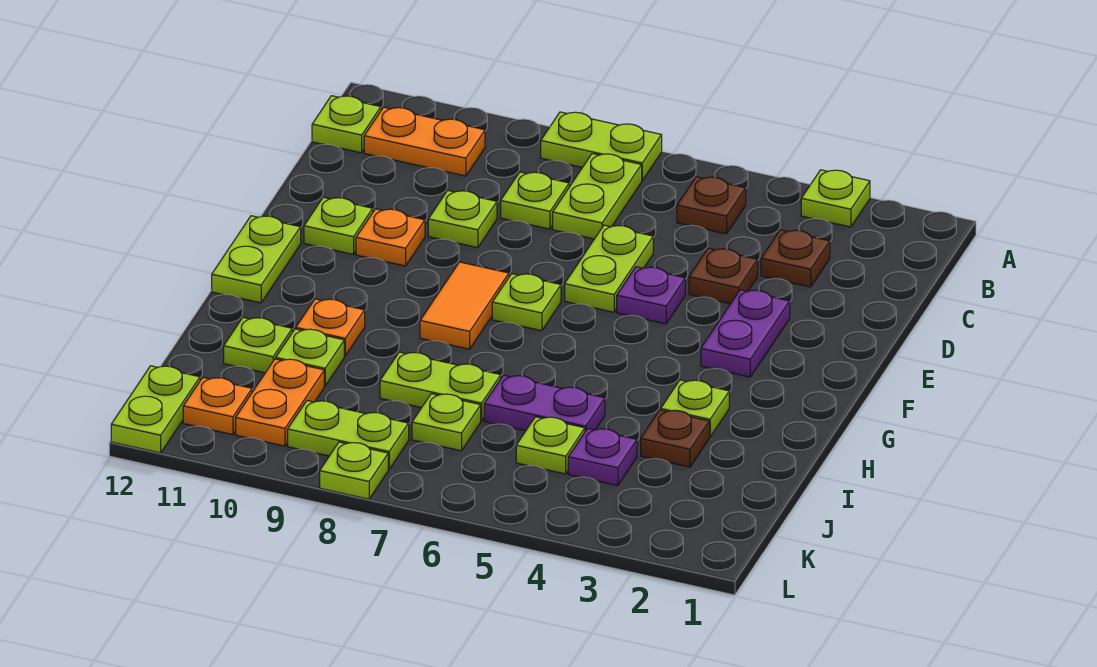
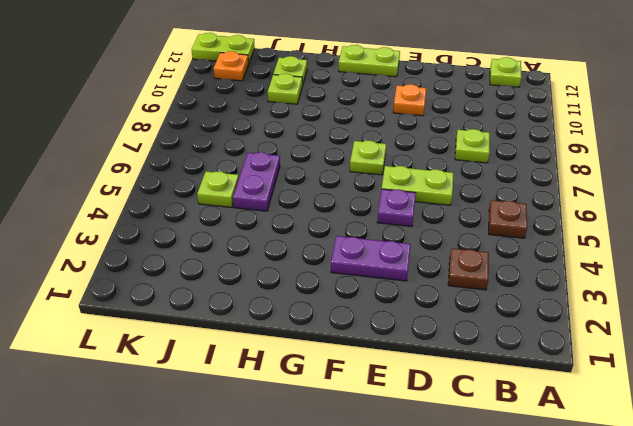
none -> lime plate A3 level 1
none -> lime plate A7:A8 level 1
none -> lime plate B7:C7 level 1
none -> orange plate B10:B11 level 1

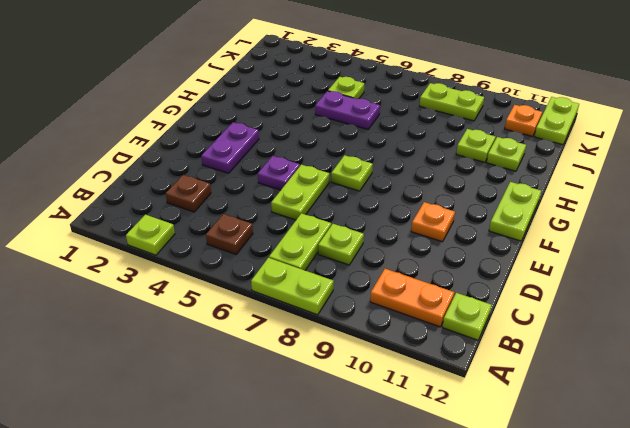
none -> brown plate D4 level 1
none -> lime plate D9 level 1
none -> lime plate E11 level 1
none -> orange tile F8:G8 level 1

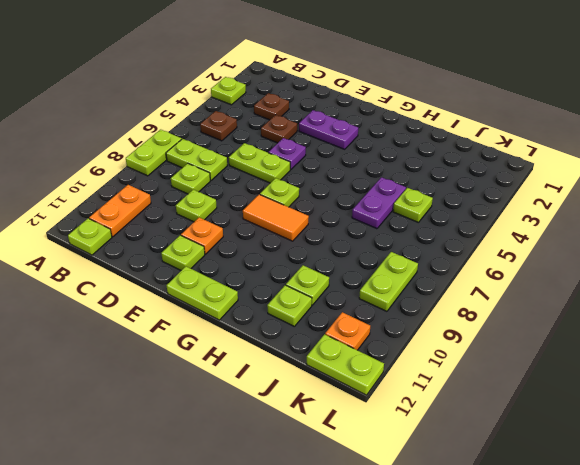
none -> lime plate H3 level 1
none -> orange plate H10 level 1
none -> brown plate I3 level 1
none -> lime plate I7:I8 level 1

